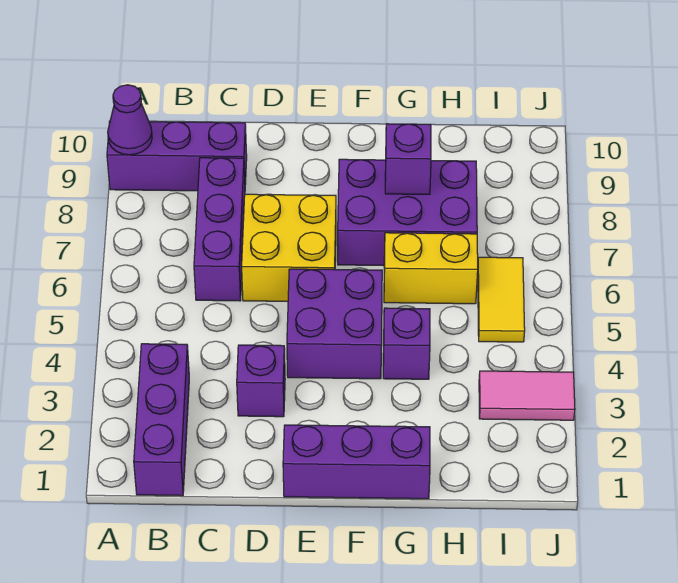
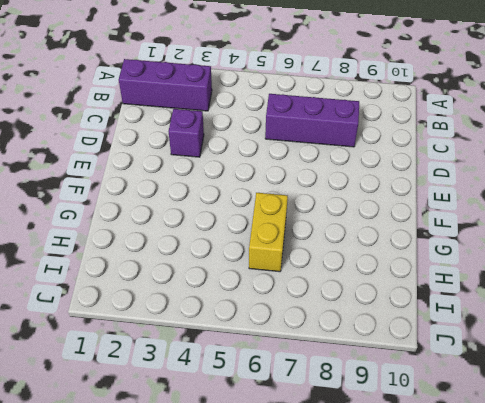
none -> purple brick A9:C9 level 1
none -> yellow brick D6:E7 level 1
none -> purple brick E1:G1 level 1

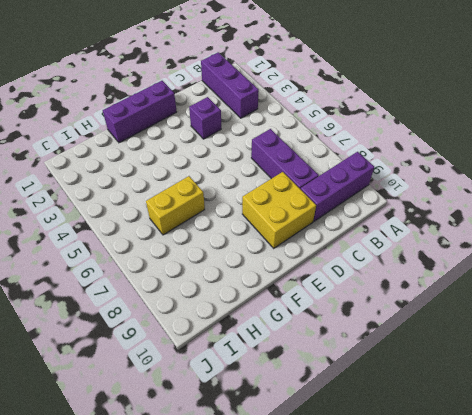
yellow brick D8:E9 level 1 -> yellow brick D6:E7 level 1
none -> purple brick E4:F5 level 1
none -> purple brick F7:H8 level 1
none -> purple brick G4 level 1

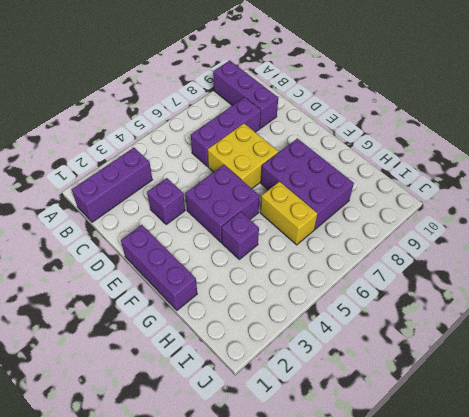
none -> pink tile I3:J3 level 1
none -> yellow tile I5:I6 level 1
none -> purple cone A9 level 2

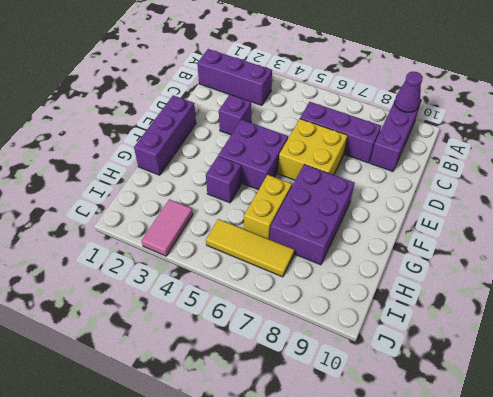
yellow tile I5:I7 level 1 -> yellow tile I5:I6 level 1
none -> purple brick G8 level 2

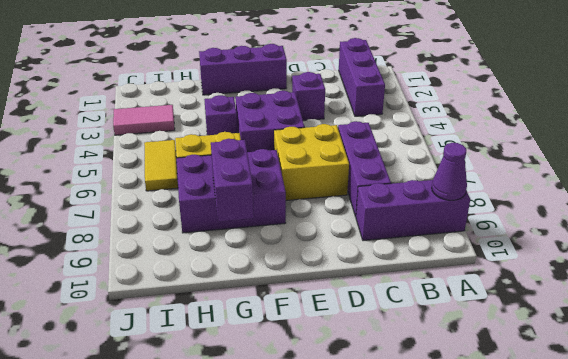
purple brick G8:G9 level 2 -> purple brick G8 level 2

